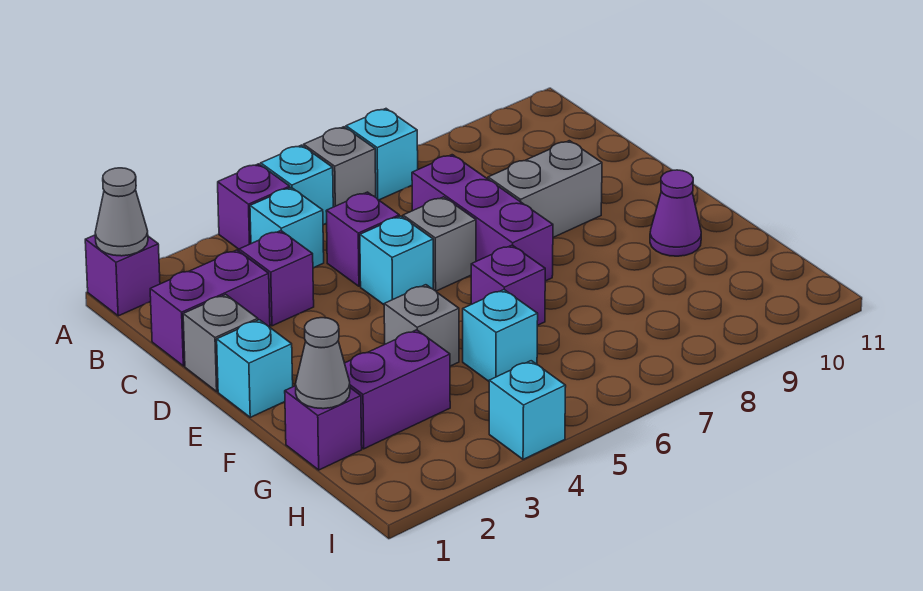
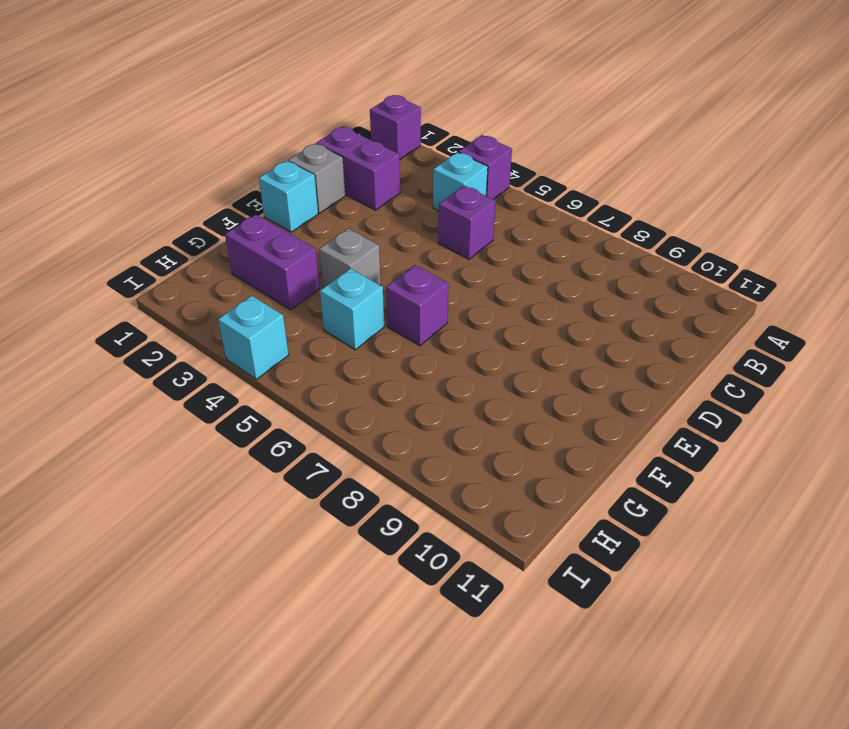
none -> cyan brick A5 level 1
none -> grey brick A6 level 1
none -> cyan brick A7 level 1

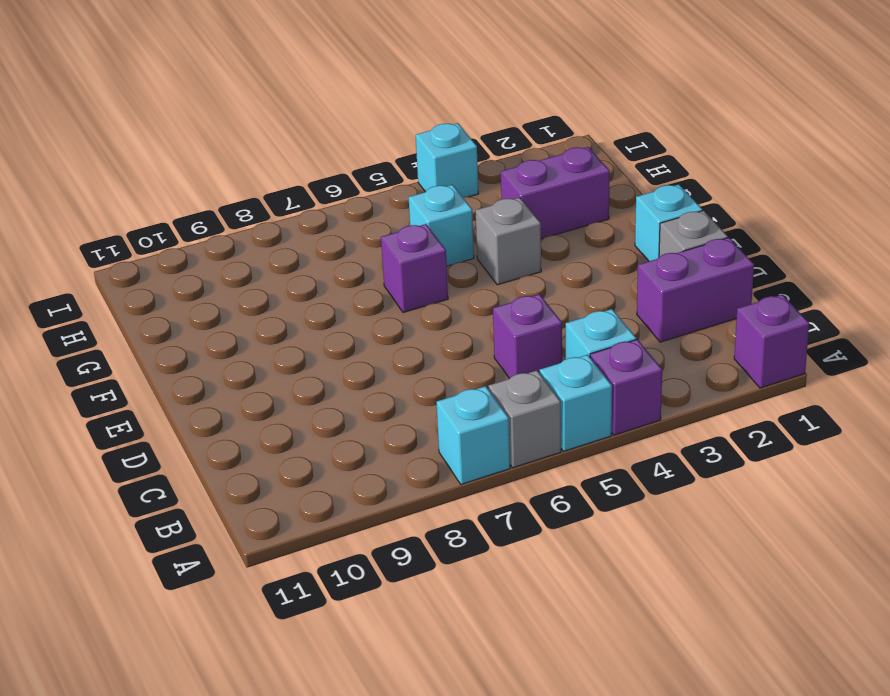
none -> purple brick C3 level 1
none -> purple brick C7:E7 level 1
none -> cyan brick D5 level 1

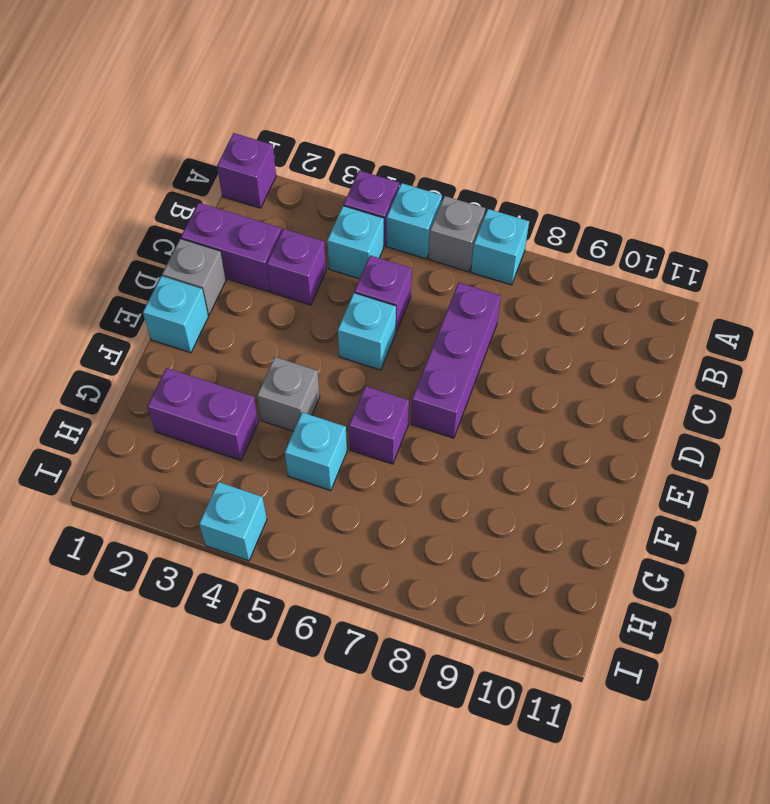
none -> grey brick D6 level 1
none -> grey brick D8:D9 level 1
none -> purple cone F10 level 1

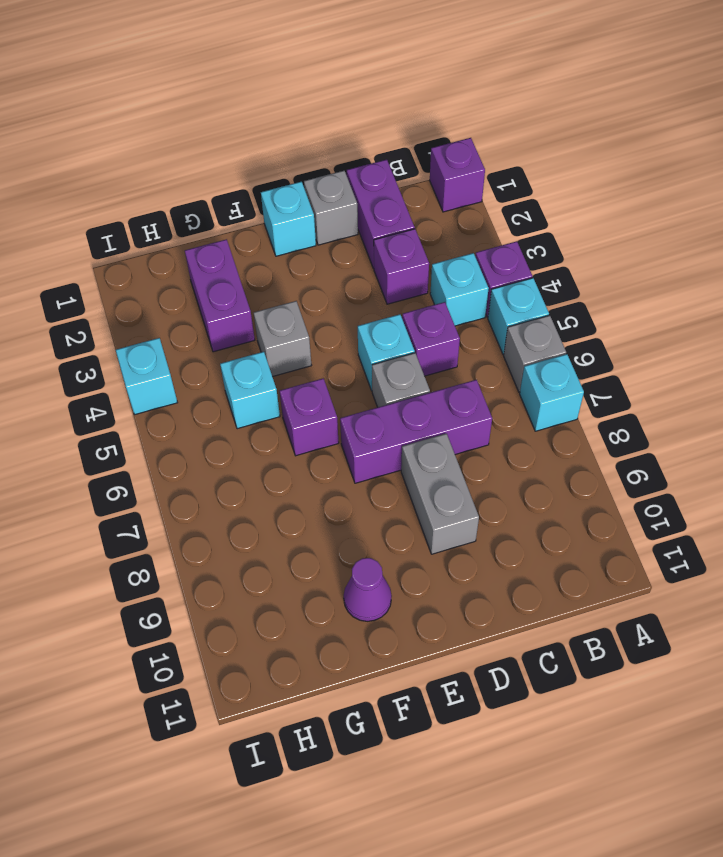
none -> purple brick G1 level 1
none -> grey cone A1 level 2
none -> grey cone G1 level 2

